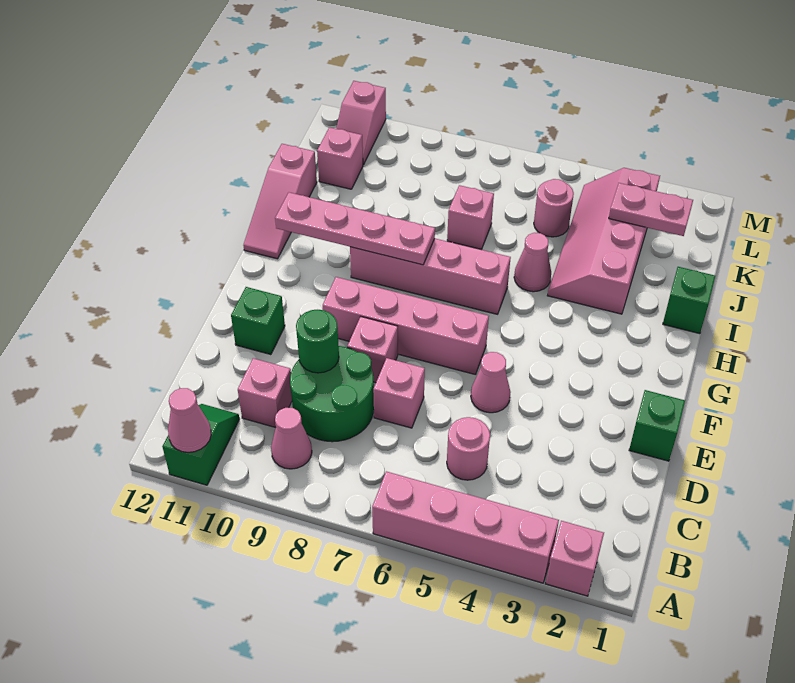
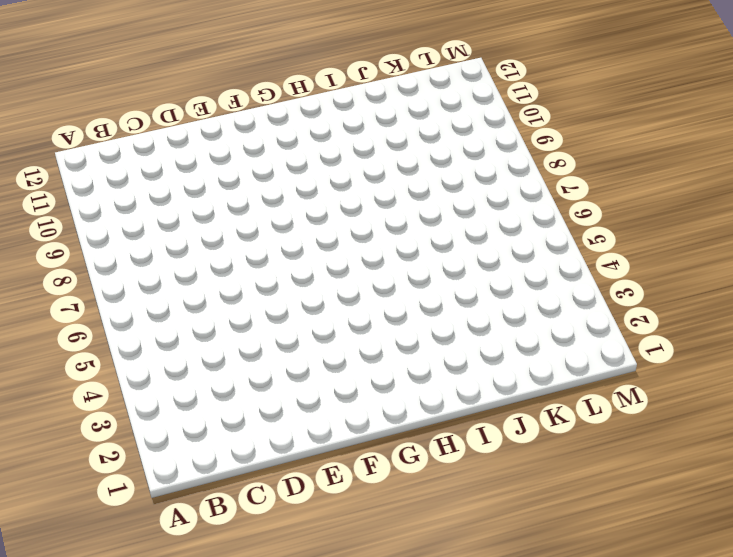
none -> pink brick A2 level 1
none -> pink brick A3:A6 level 1
none -> green slope A11:B11 level 1 top A

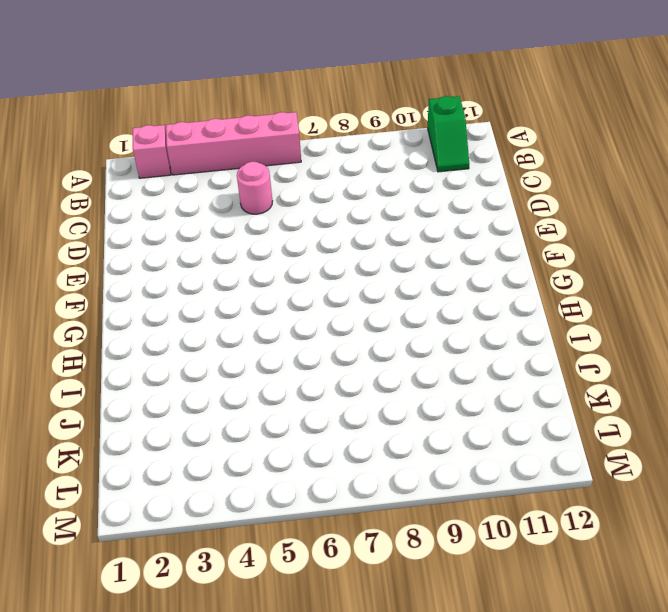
none -> pink cone B9 level 1
none -> green round brick C8:D9 level 1
none -> pink brick C10 level 1

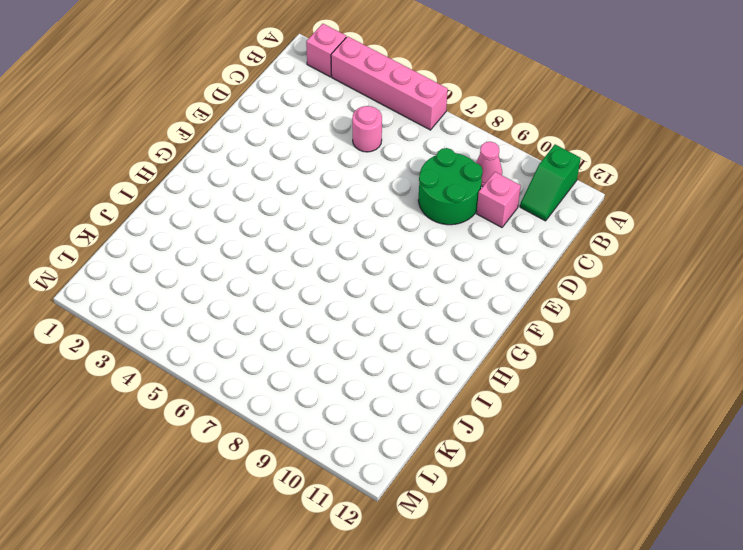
none -> pink brick D7 level 1
none -> green brick E1 level 1
none -> pink cone E5 level 1

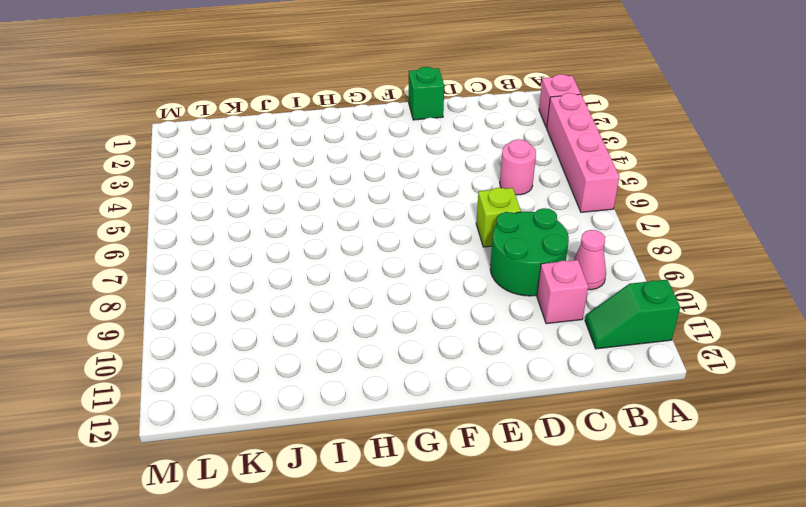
lime brick D7 level 1 -> pink brick D7 level 1
none -> pink cone E5 level 1
none -> pink brick E8 level 1
none -> green brick E11 level 1

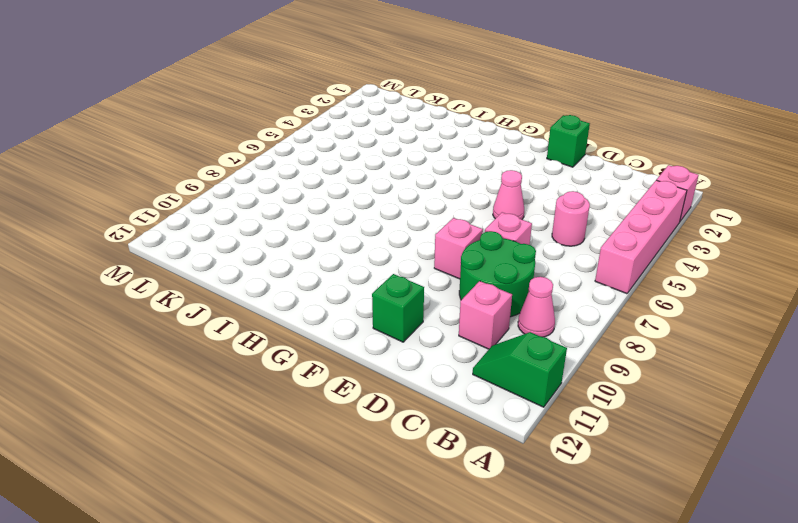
none -> pink brick F6:F9 level 1
none -> pink brick H6:H9 level 1
none -> pink slope H12:J12 level 1 top J

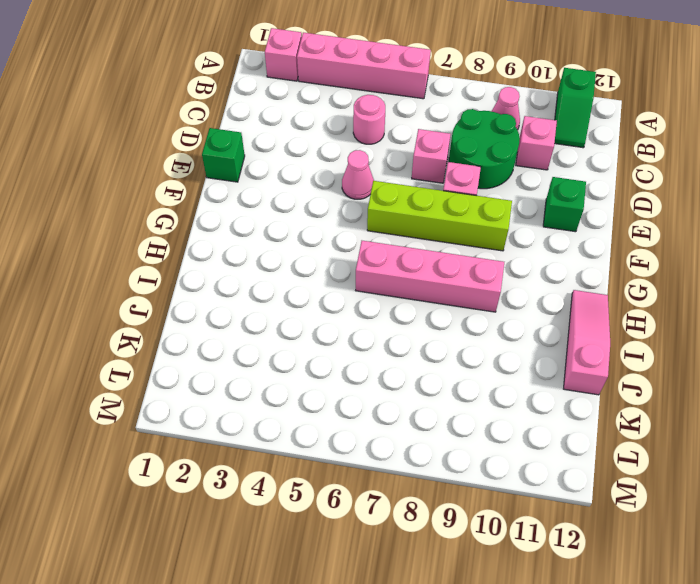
lime brick F6:F9 level 1 -> pink brick F6:F9 level 1
none -> green brick I1 level 1
none -> pink slope I3:L4 level 1 top 3
none -> pink cone I5 level 1

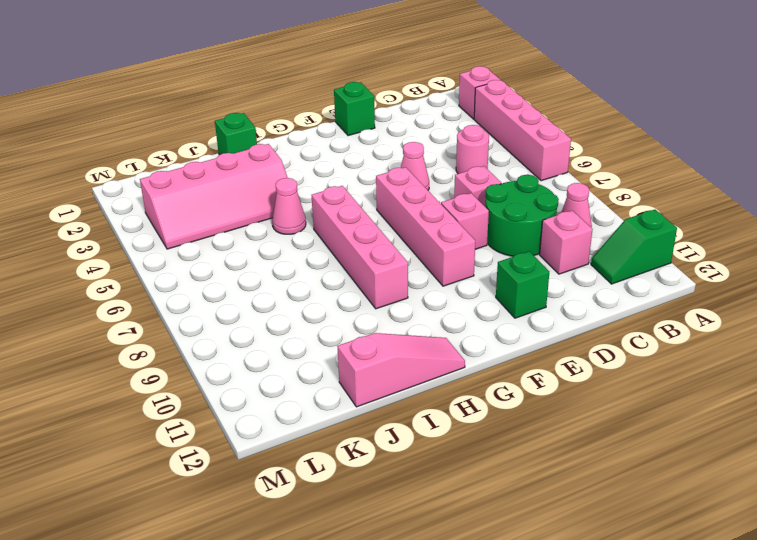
none -> pink brick J7 level 1
none -> pink round brick K5 level 1
none -> pink brick K11 level 1

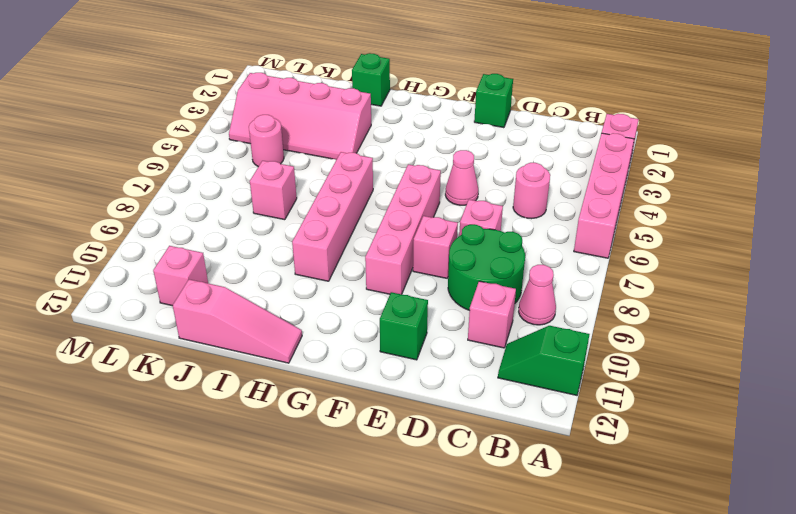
none -> pink cone I5 level 1
none -> pink slope L11:M11 level 1 top M
none -> pink cone A11 level 2

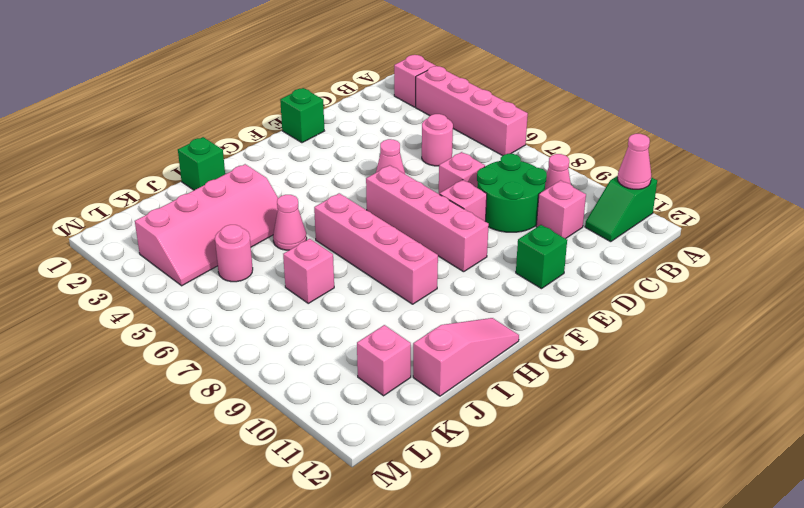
none -> pink slope L11:M11 level 1 top M
none -> green round brick D9 level 2
none -> pink plate H8:H11 level 2

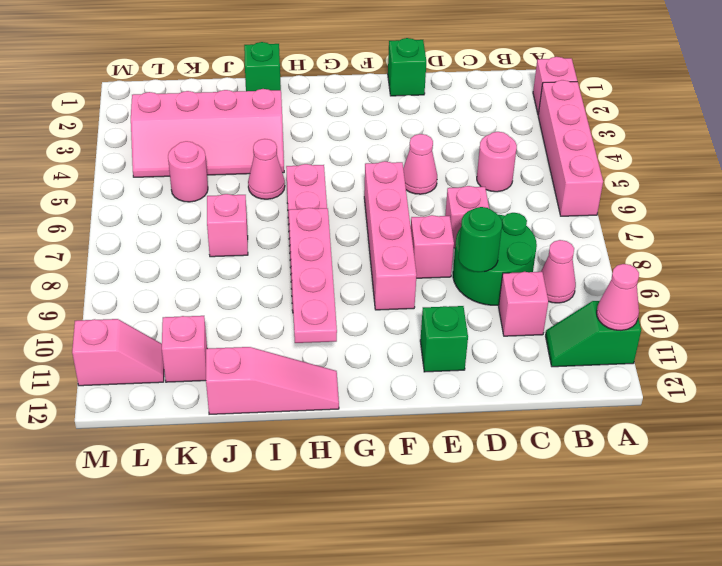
none -> pink plate K2:K3 level 2

